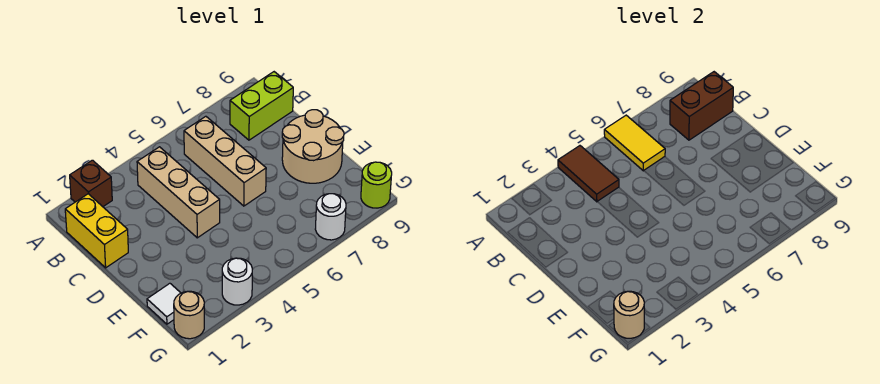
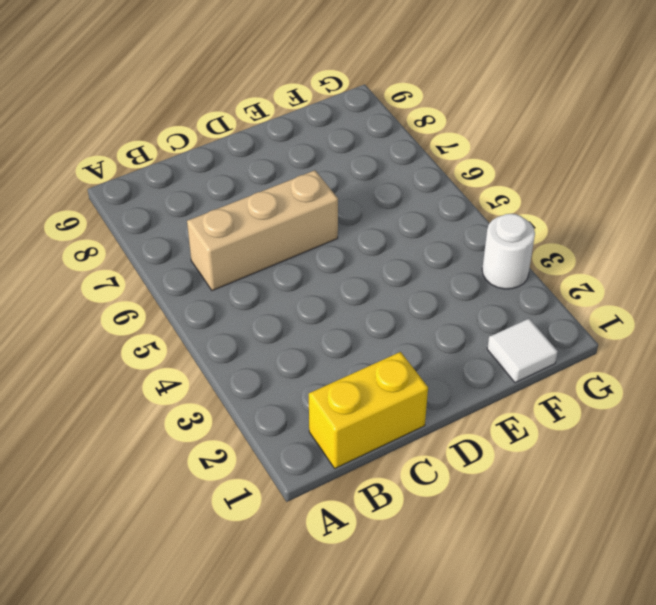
none -> brown brick A2 level 1
none -> tan brick B4:D4 level 1
none -> lime brick B8:B9 level 1

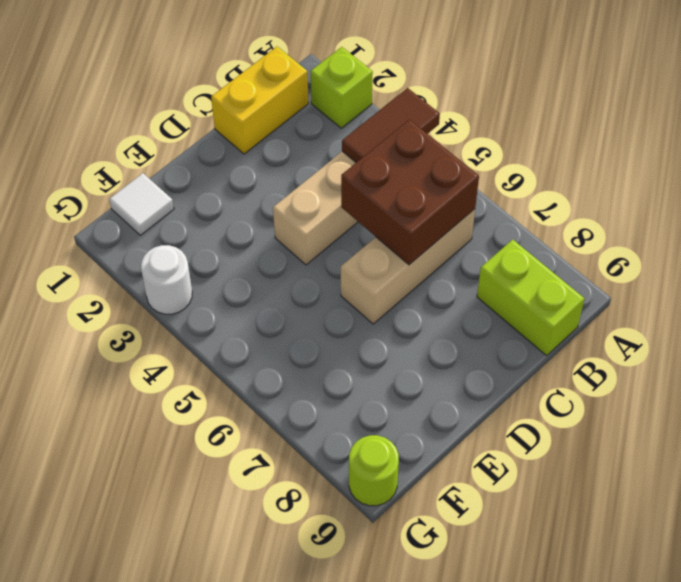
lime brick A2 level 1 -> brown brick A2 level 1
brown brick B5:C6 level 2 -> yellow tile A6:B6 level 2
none -> tan round brick D8:E9 level 1
none -> tan round brick G1 level 1
none -> white round brick G7 level 1

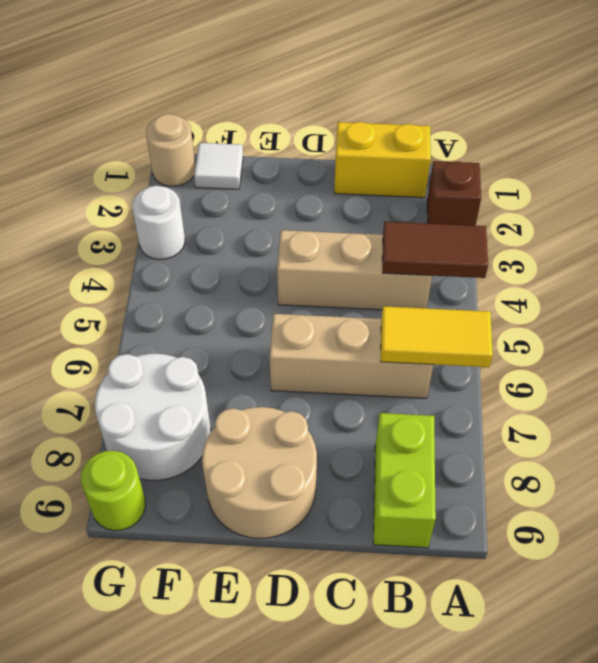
white round brick F7:G8 level 1 -> white round brick G7 level 1
none -> brown brick B8:B9 level 2
none -> tan round brick G1 level 2

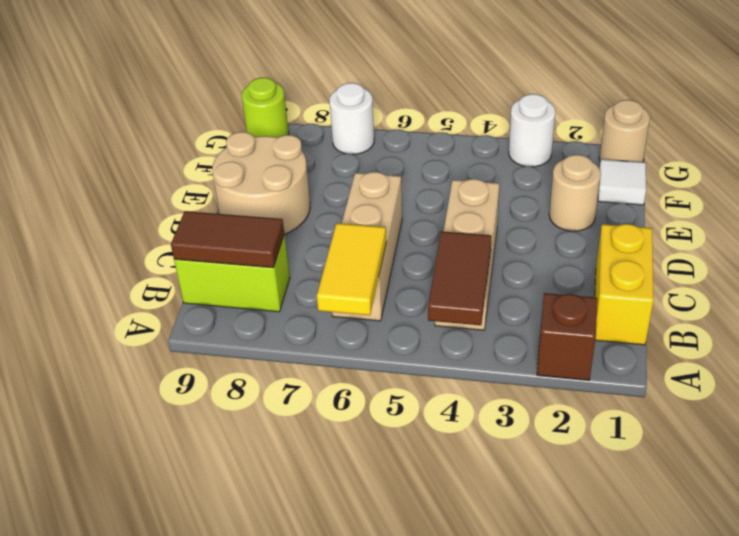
brown tile B8:B9 level 2 -> brown brick B8:B9 level 2
tan round brick E2 level 1 -> tan round brick G1 level 2

